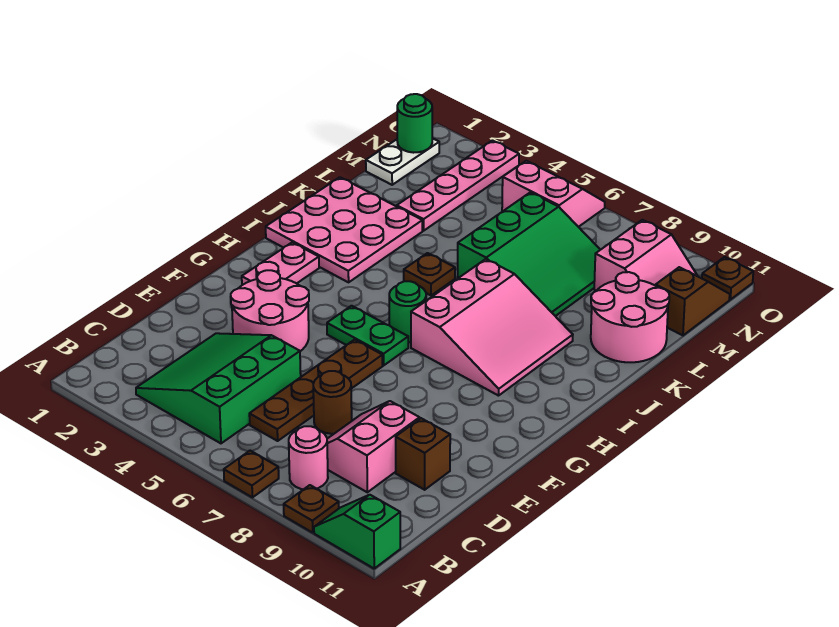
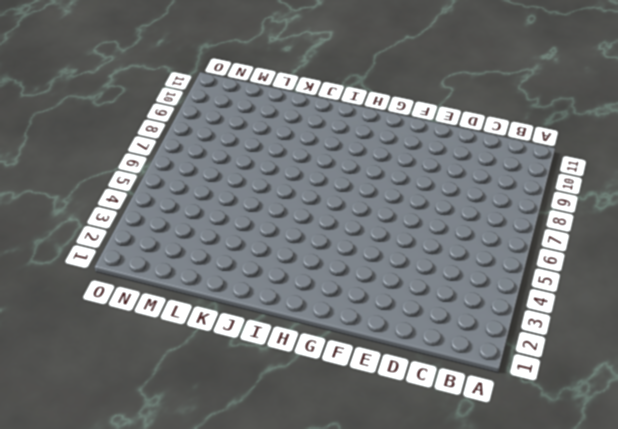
none -> brown plate A7 level 1
none -> brown plate A9 level 1
none -> green slope A10:A11 level 1 top 11

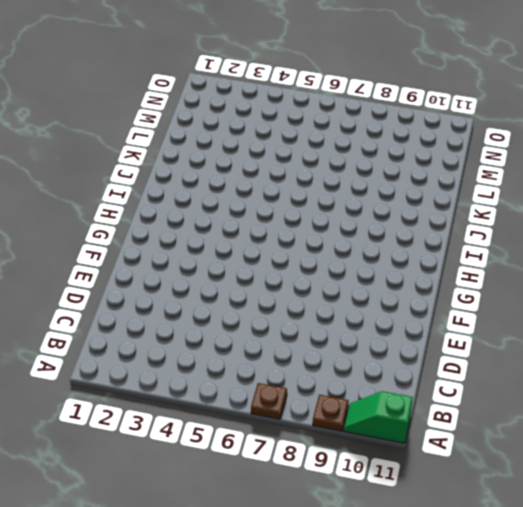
none -> green slope B3:D5 level 1 top 5
none -> pink round brick B8 level 1
none -> brown plate C6:F6 level 1

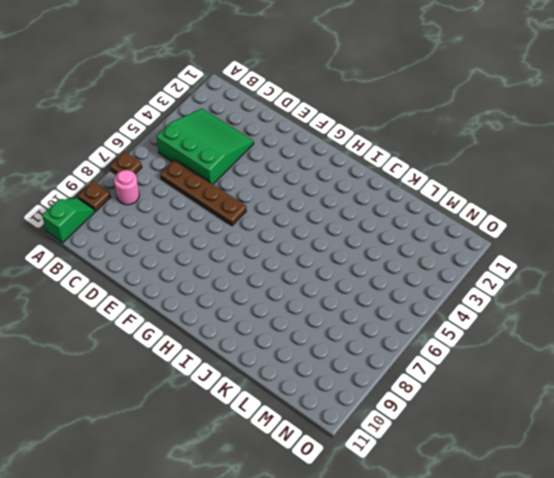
none -> pink slope C8:D9 level 1 top 9
none -> brown round brick D7 level 1
none -> brown brick D10 level 1

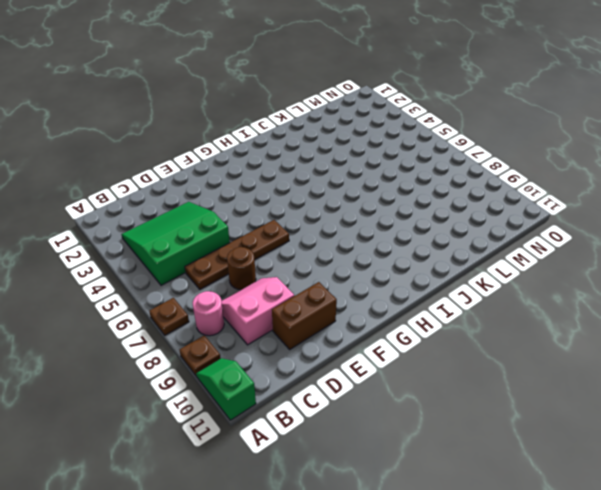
brown brick D10:E10 level 1 -> brown brick D10 level 1
none -> pink round brick E3:F4 level 1
none -> pink plate G2:H2 level 1
none -> green plate G5:G6 level 1

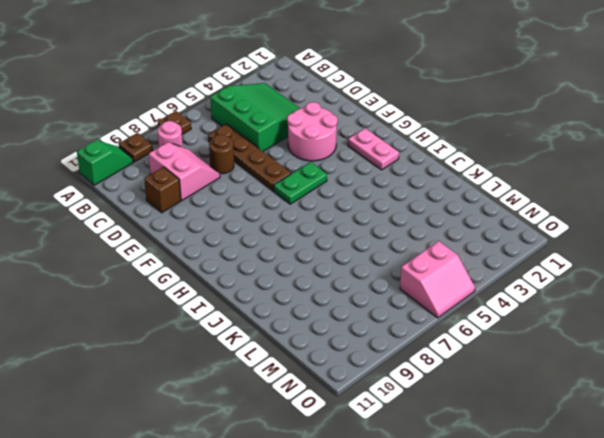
none -> green round brick H6 level 1
none -> pink slope H7:J9 level 1 top 7
none -> pink plate I1:K3 level 1

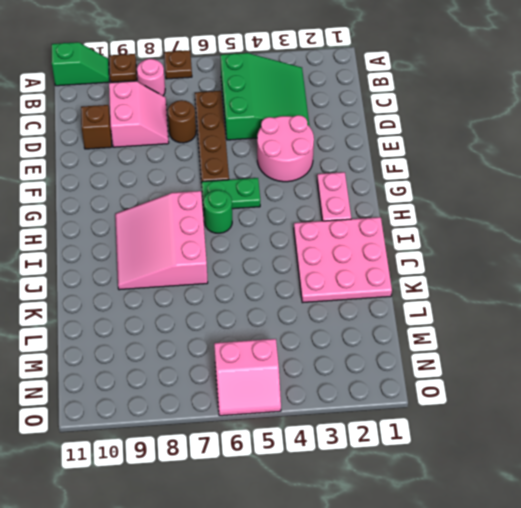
none -> brown plate J5 level 1
none -> green slope K6:M8 level 1 top 6
none -> pink round brick K10:L11 level 1

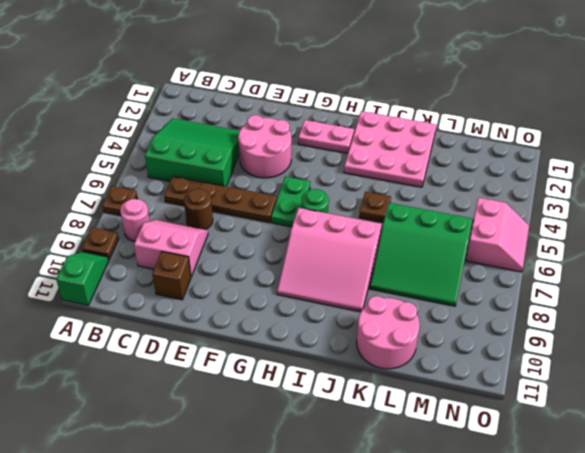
none -> pink plate L3:O3 level 1
none -> white plate M1:N1 level 1
none -> pink slope M9:N10 level 1 top 9

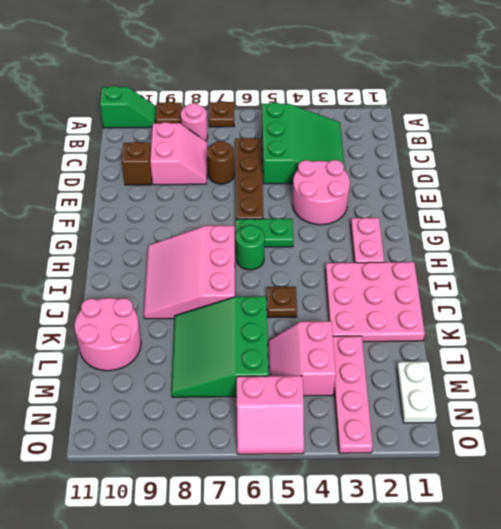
pink slope L4:M5 level 1 top 4 -> pink slope M9:N10 level 1 top 9
none -> brown slope M11:N11 level 1 top M
none -> brown plate O11 level 1
none -> green round brick N1 level 2

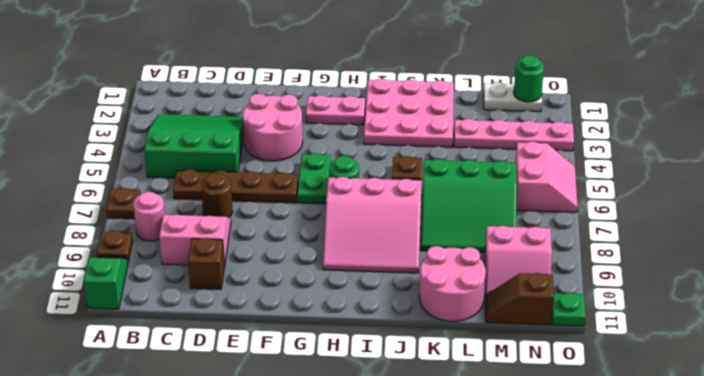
brown slope M11:N11 level 1 top N -> brown slope M11:N11 level 1 top M
green plate O11 level 1 -> brown plate O11 level 1

